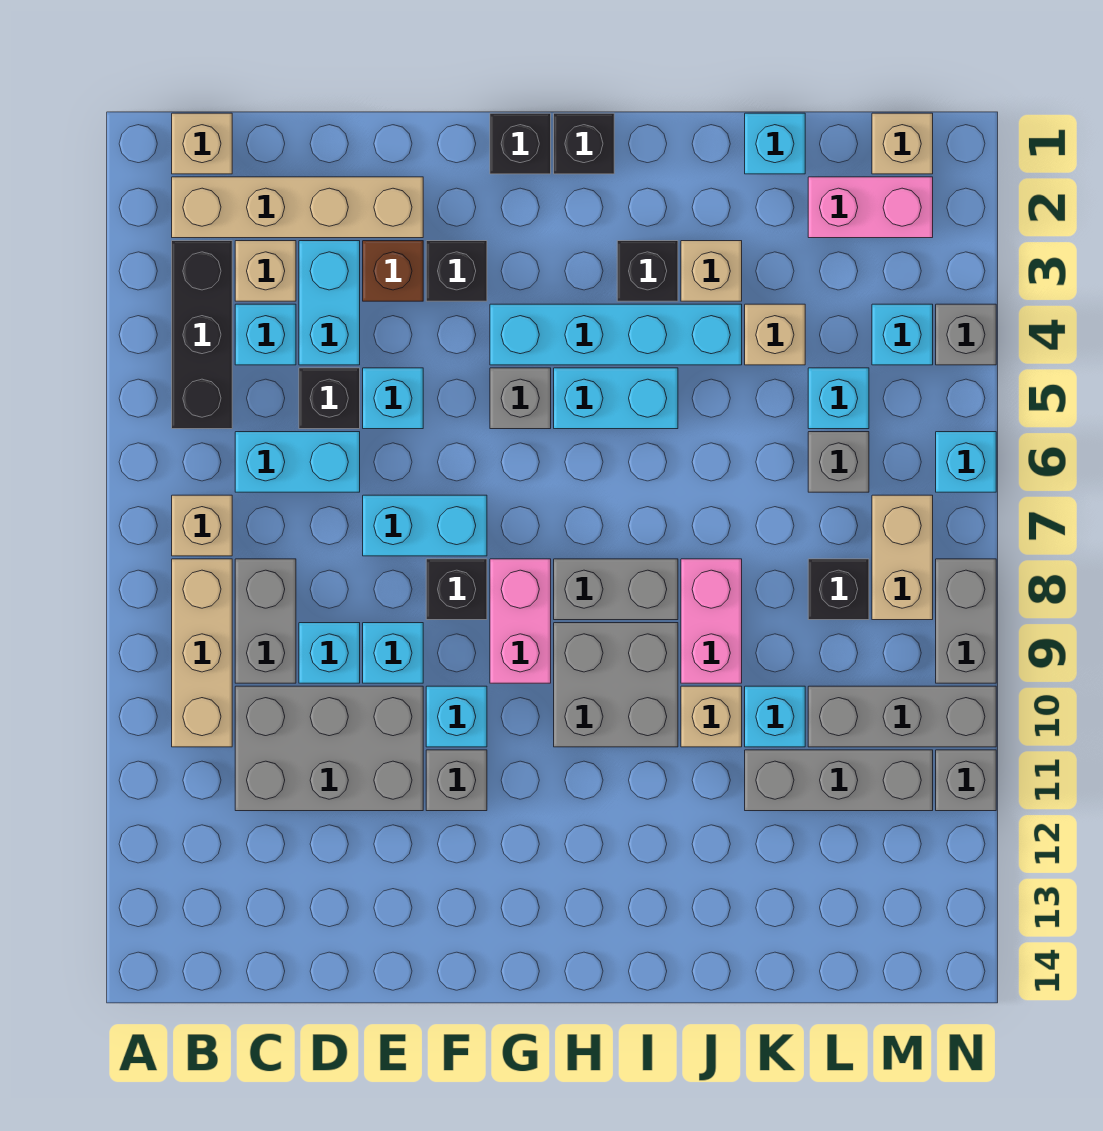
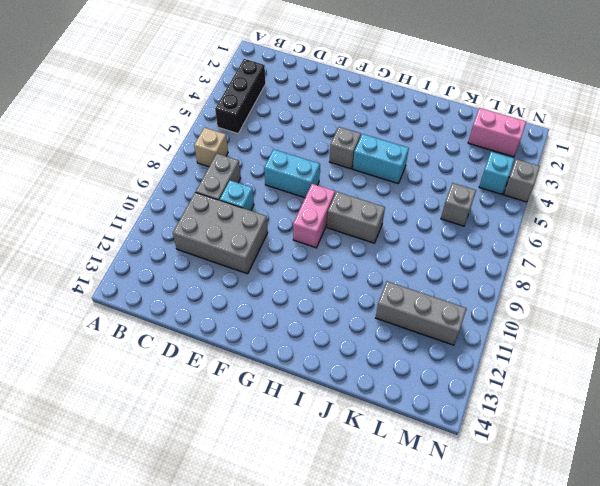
none -> tan brick B1 level 1
none -> tan brick B2:E2 level 1
none -> tan brick B8:B10 level 1
none -> tan brick C3 level 1

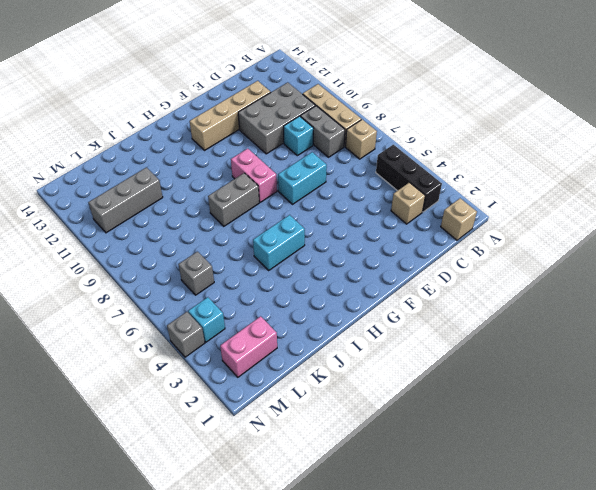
tan brick D12:G12 level 1 -> tan brick B2:E2 level 1
none -> cyan brick C4 level 1
none -> cyan brick C6:D6 level 1
none -> cyan brick D3:D4 level 1
none -> black brick D5 level 1

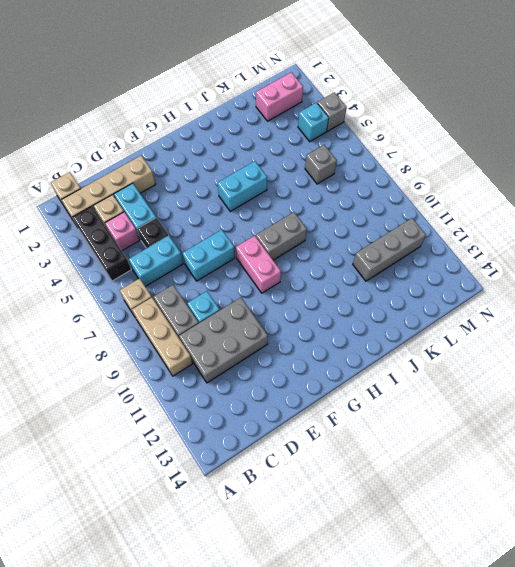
pink brick C4 level 1 -> cyan brick C4 level 1
none -> brown brick E3 level 1
none -> cyan brick E5 level 1
none -> cyan brick E9 level 1
none -> black brick F3 level 1

